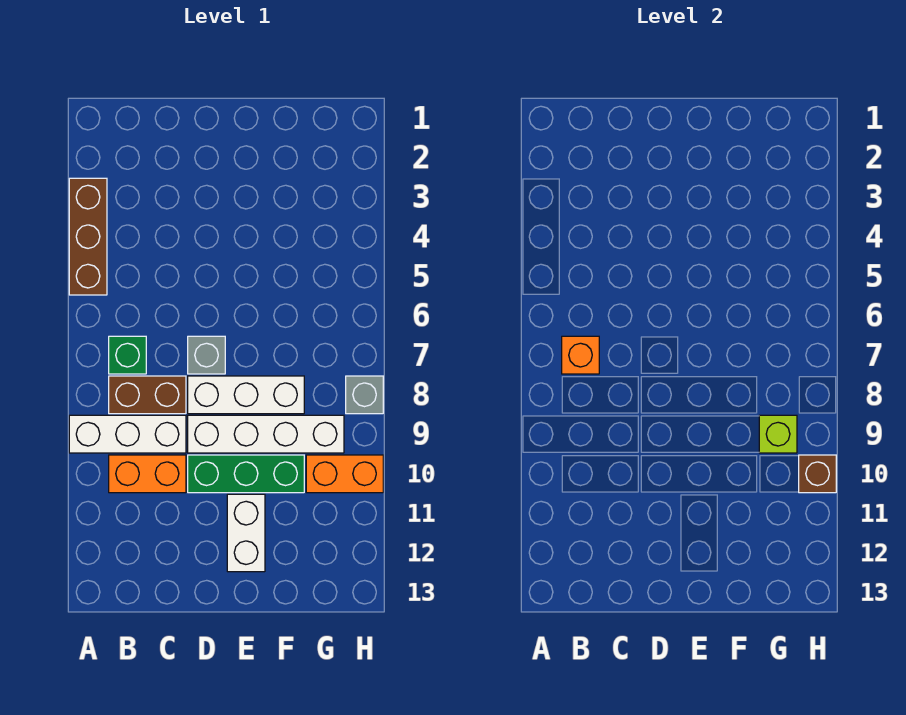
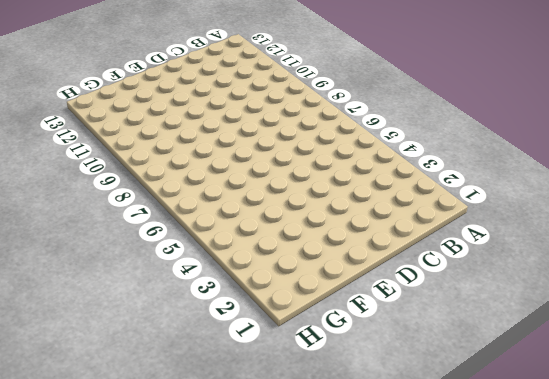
none -> brown brick A3:A5 level 1
none -> white brick A9:C9 level 1
none -> green brick B7 level 1

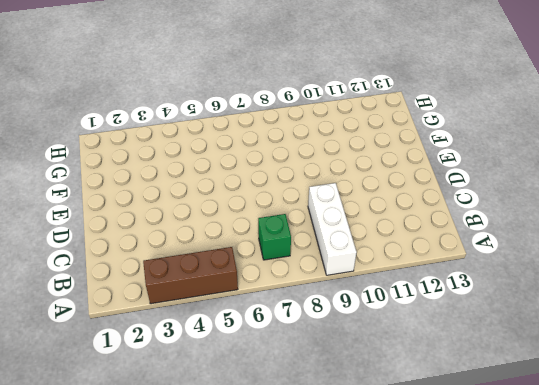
none -> brown brick B8:C8 level 1
none -> orange brick B10:C10 level 1
none -> grey brick D7 level 1

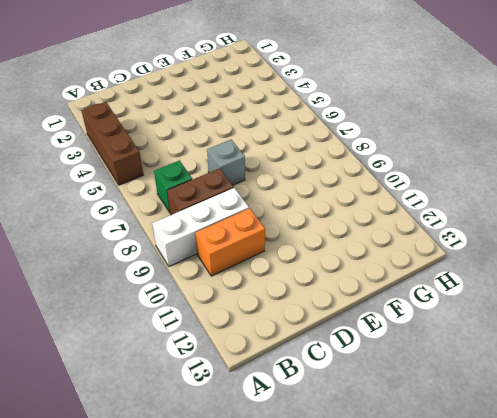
none -> white brick D8:F8 level 1
none -> white brick D9:G9 level 1
none -> green brick D10:F10 level 1

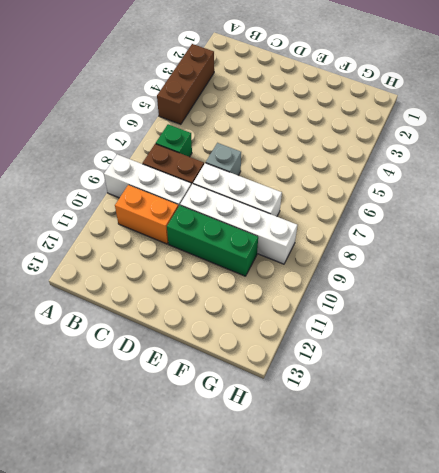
none -> white brick E11:E12 level 1
none -> orange brick G10:H10 level 1
none -> grey brick H8 level 1

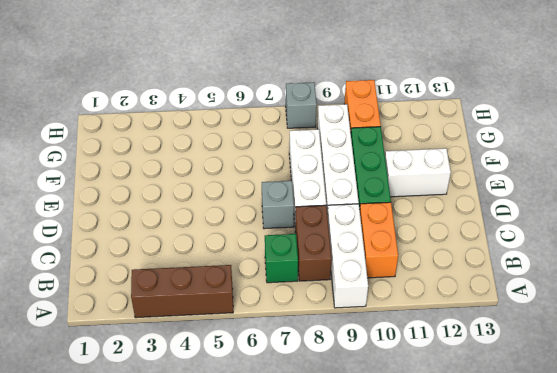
none -> orange brick B7 level 2
none -> lime brick G9 level 2
none -> brown brick H10 level 2

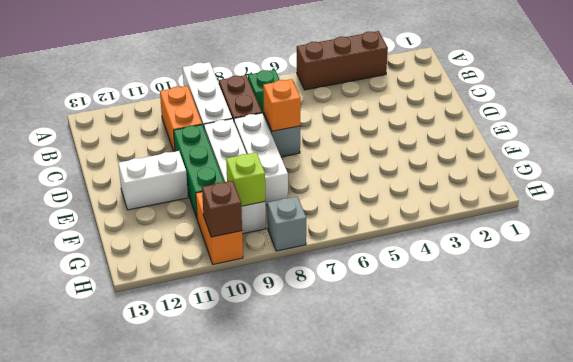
orange brick D7 level 2 -> orange brick B7 level 2

